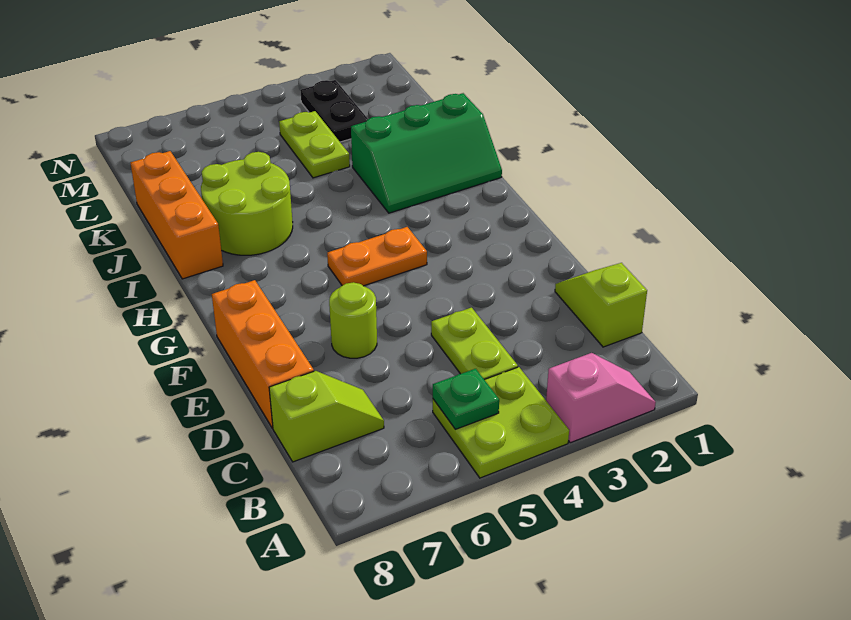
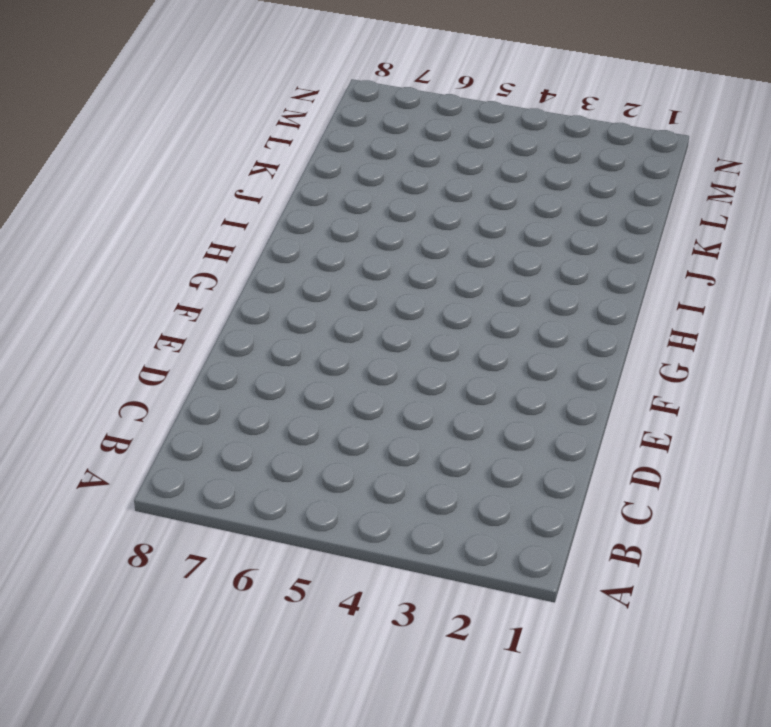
none -> pink slope A2:A3 level 1 top 3
none -> lime plate A4:B5 level 1
none -> lime slope C1:D1 level 1 top C

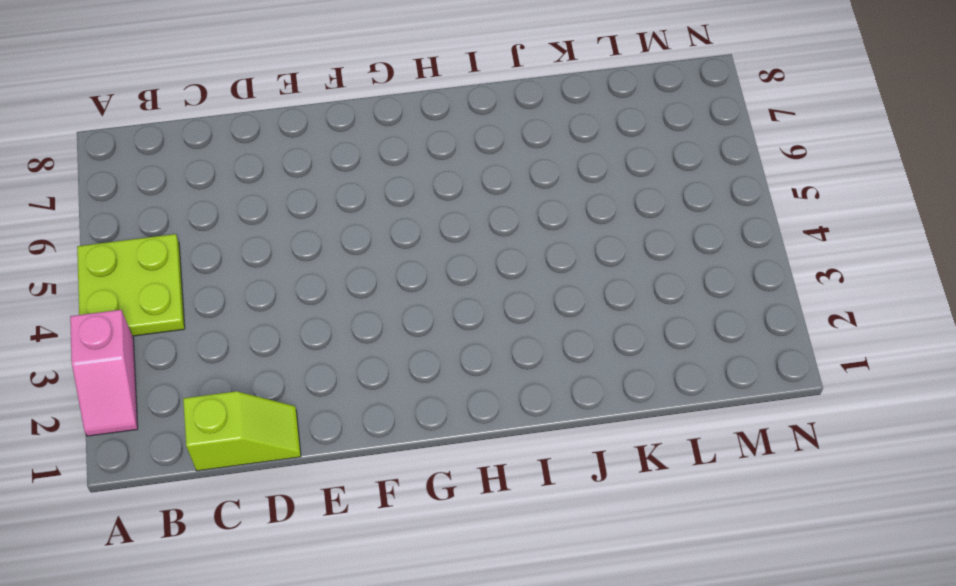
none -> lime plate C4:D4 level 1
none -> lime slope C7:C8 level 1 top 8
none -> orange brick D8:F8 level 1

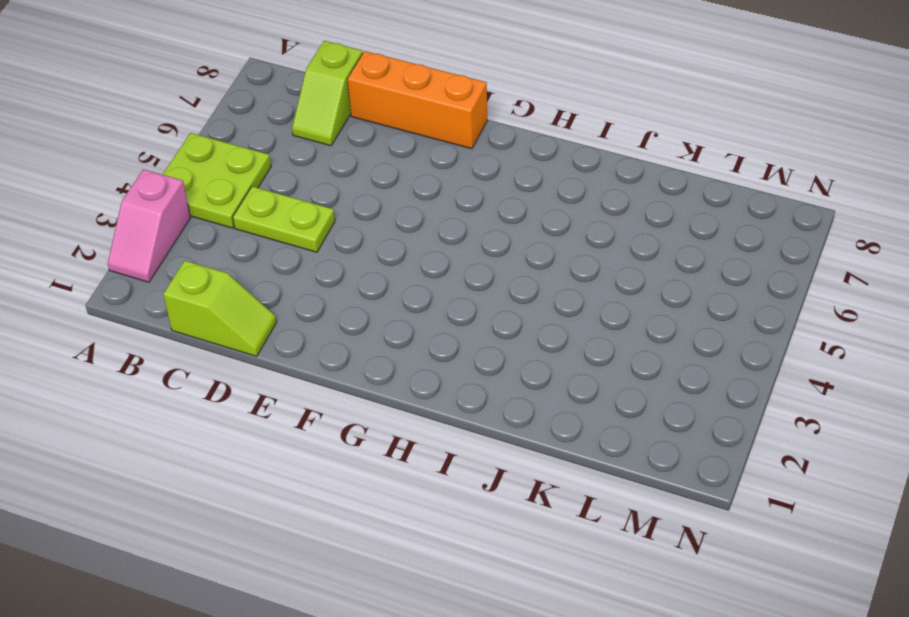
none -> lime round brick E6 level 1
none -> orange plate G4:G5 level 1
none -> green slope I1:J3 level 1 top J

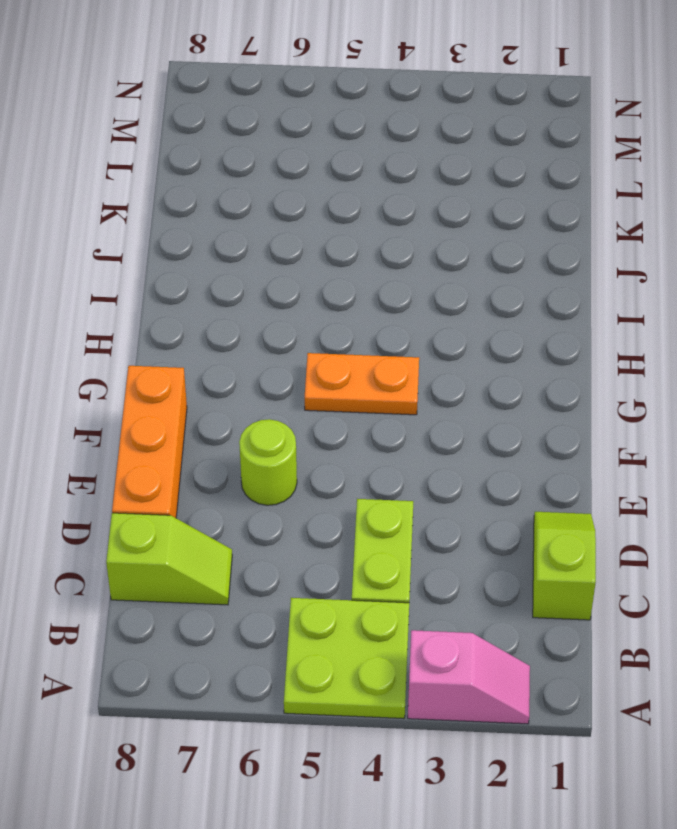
none -> green slope I1:J3 level 1 top J
none -> lime round brick I6:J7 level 1
none -> orange brick I8:K8 level 1

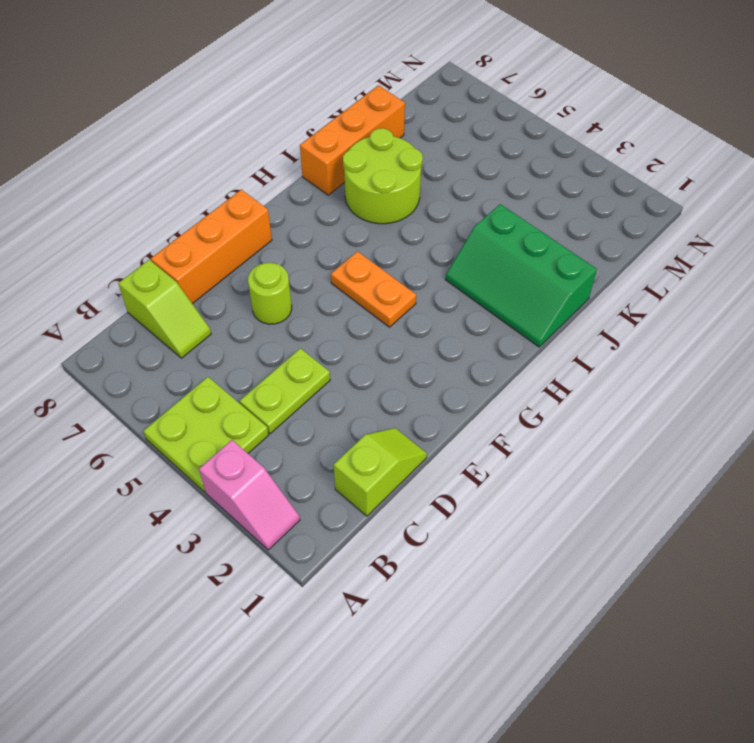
none -> lime plate K4:L4 level 1
none -> black plate L3:M3 level 1
none -> green plate B5 level 2

